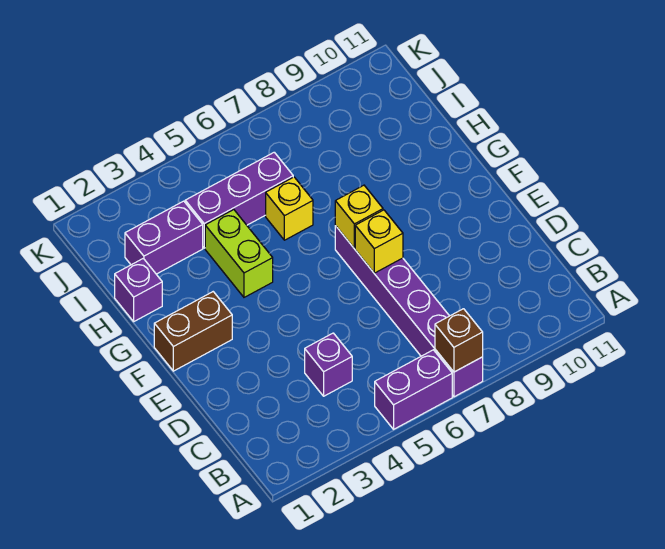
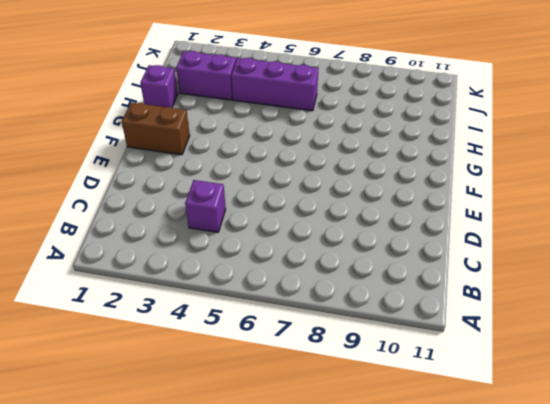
none -> purple brick A5:A6 level 1
none -> purple brick A7:F7 level 1
none -> lime brick G4:H4 level 1

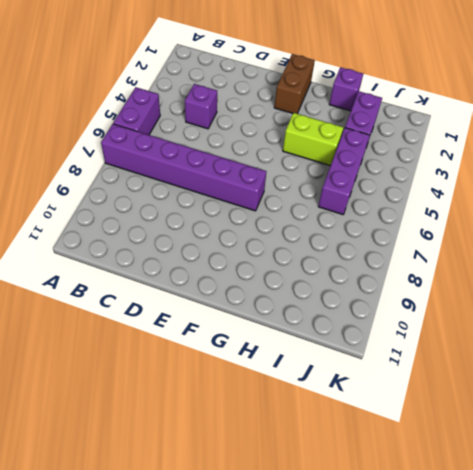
none -> yellow brick H6 level 1
none -> brown brick A7 level 2
none -> yellow brick E7 level 2

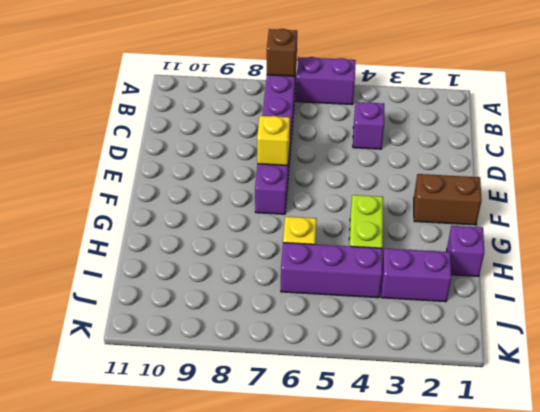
none -> yellow brick F7 level 2

